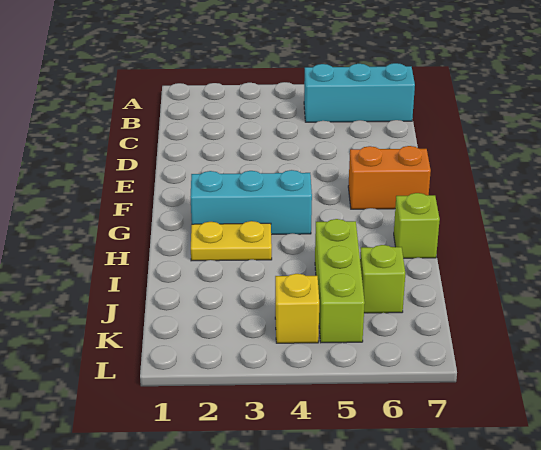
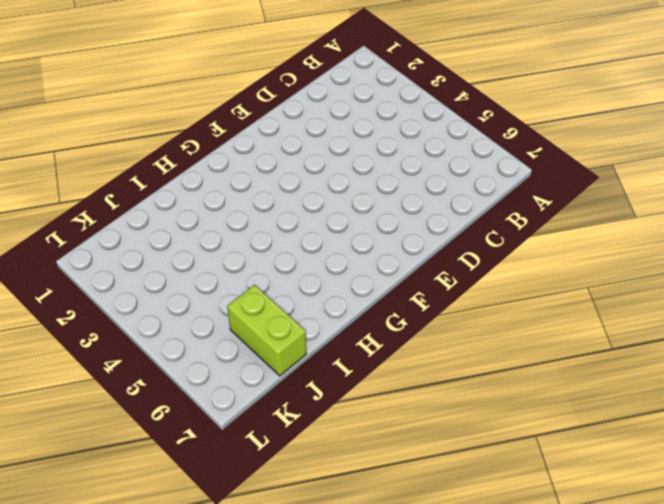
lime brick J6:J7 level 1 -> lime brick J6 level 1
none -> cyan brick B5:B7 level 1
none -> orange brick F6:F7 level 1

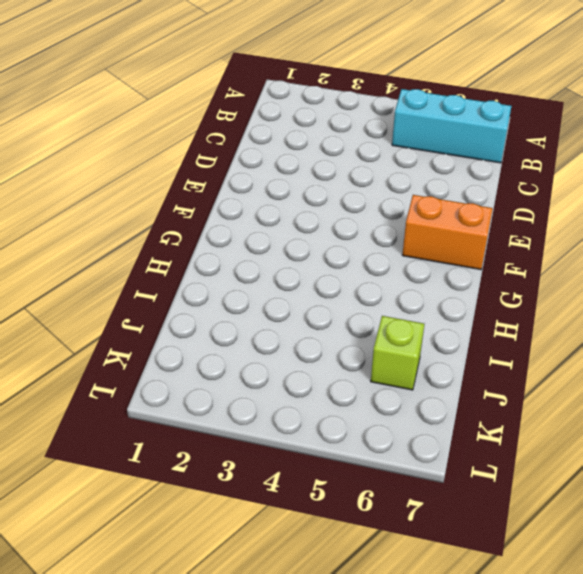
none -> cyan brick G2:G4 level 1
none -> yellow plate H2:H3 level 1

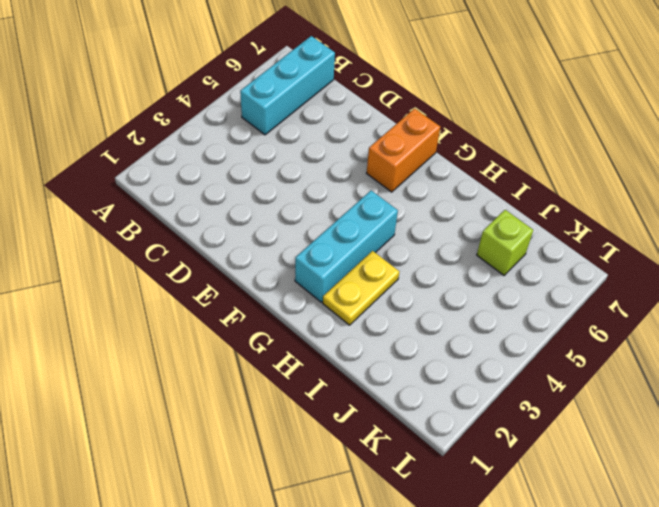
none -> lime brick H7 level 1
none -> lime brick I5:K5 level 1

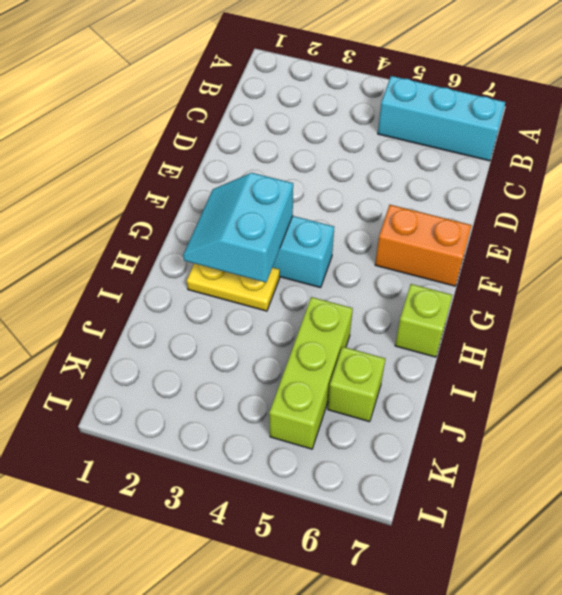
cyan slope G2:H3 level 2 top 3 -> none
none -> yellow brick K4 level 1

